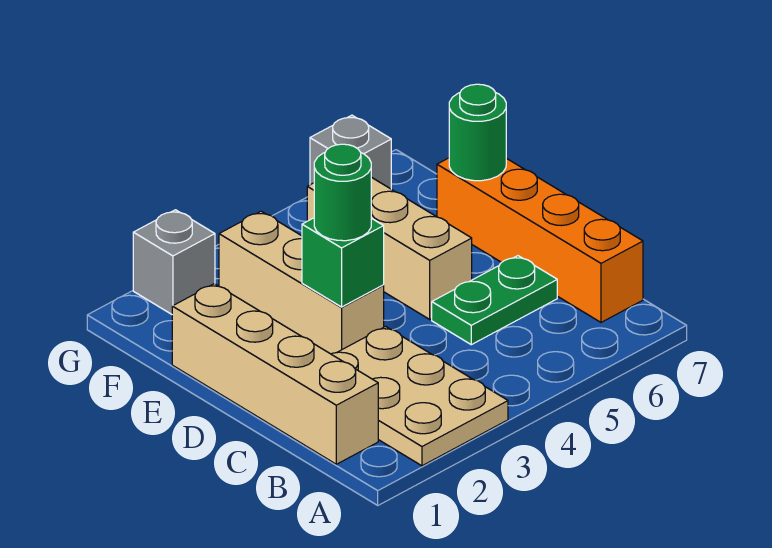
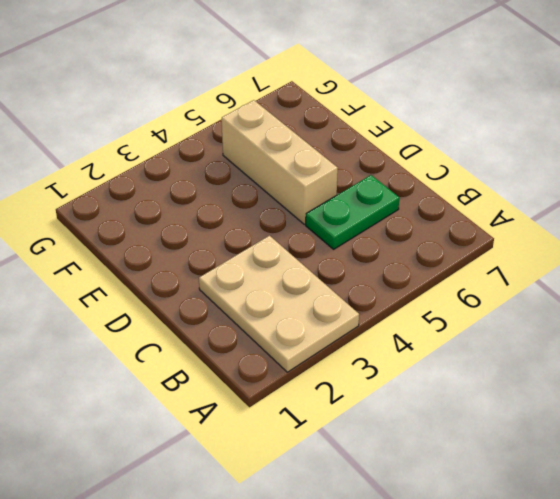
none -> tan brick B1:E1 level 1
none -> orange brick B7:E7 level 1

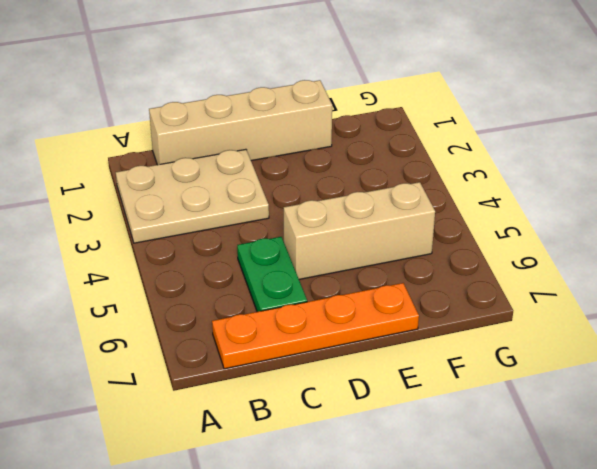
orange plate B7:E7 level 1 -> orange brick B7:E7 level 1
none -> tan brick D3:F3 level 1
none -> grey brick G2 level 1

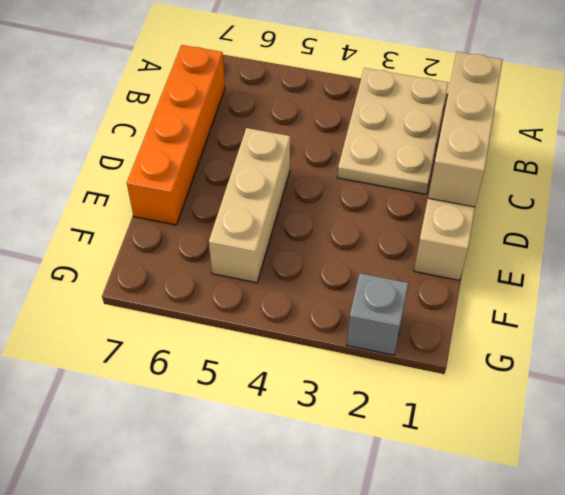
tan brick B1:D1 level 2 -> tan brick D3:F3 level 1
none -> green plate C5:C6 level 1
none -> grey brick G6 level 1

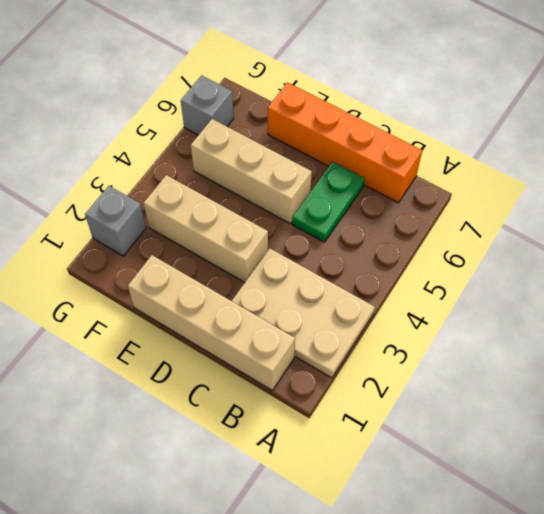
none -> green brick D3 level 2
none -> green round brick E7 level 2

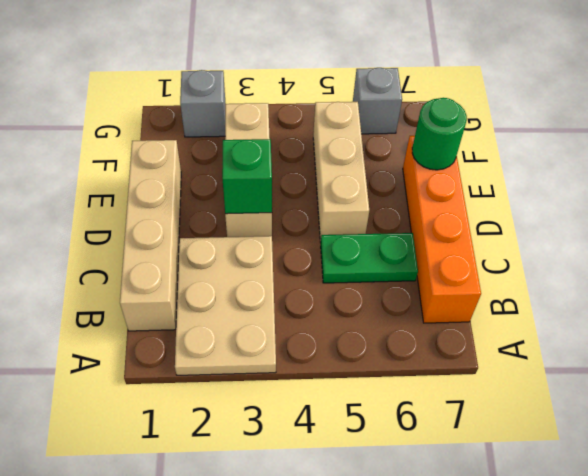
none -> green round brick D3 level 3

